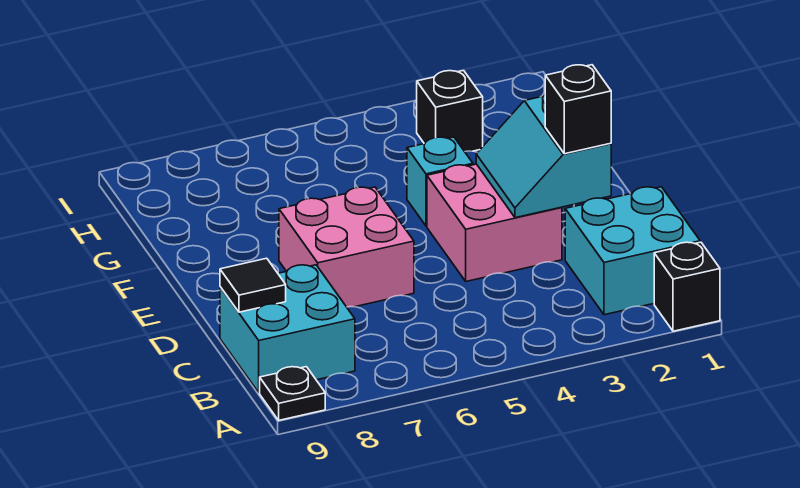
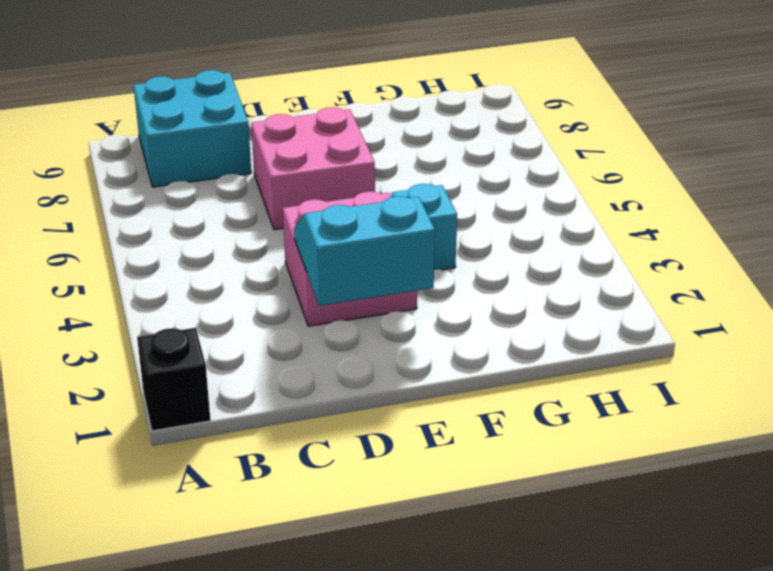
none -> black plate A9 level 1
none -> cyan brick B1:C2 level 1

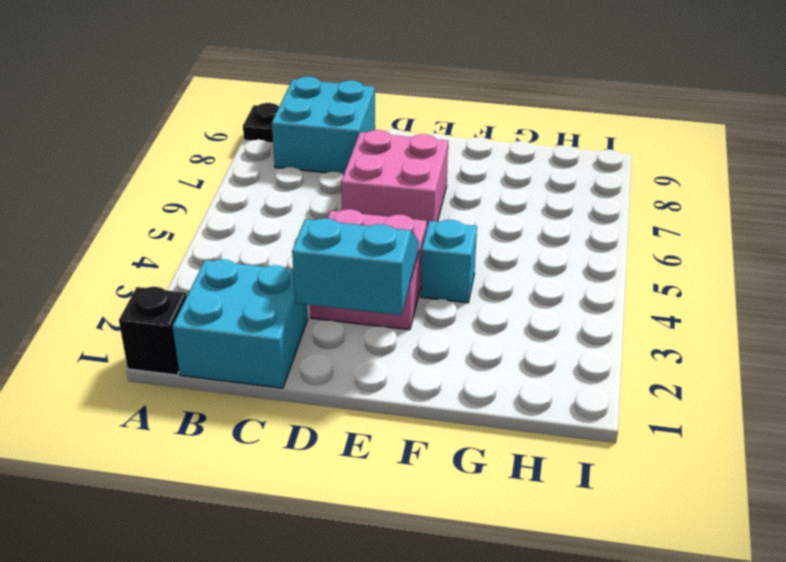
none -> black brick H3 level 1
none -> black tile C9 level 2

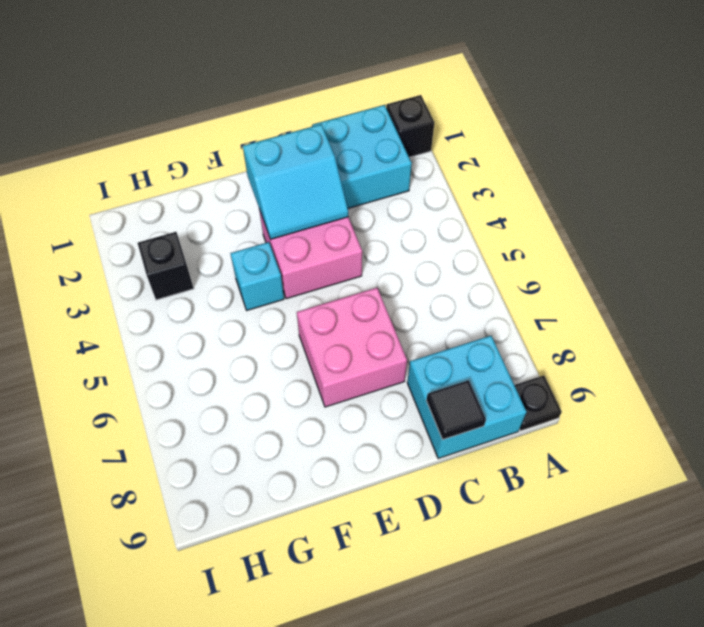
none -> black brick D2 level 3

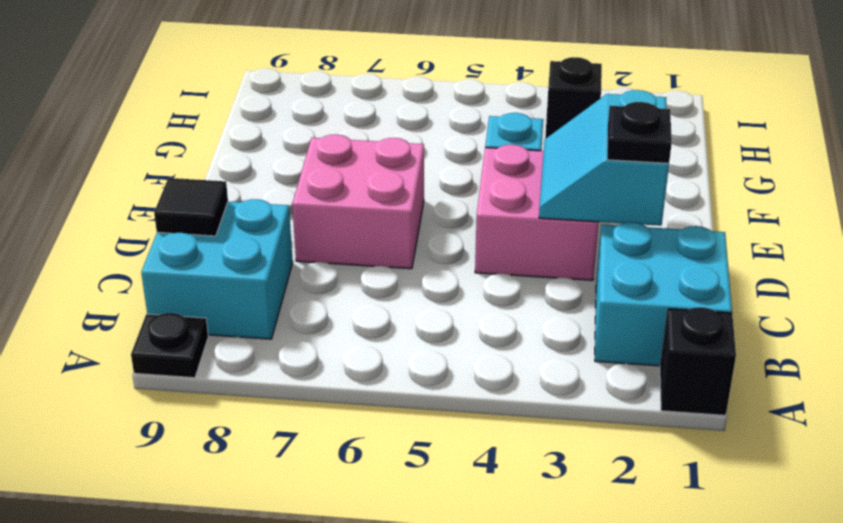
black plate D2 level 3 -> black brick D2 level 3

